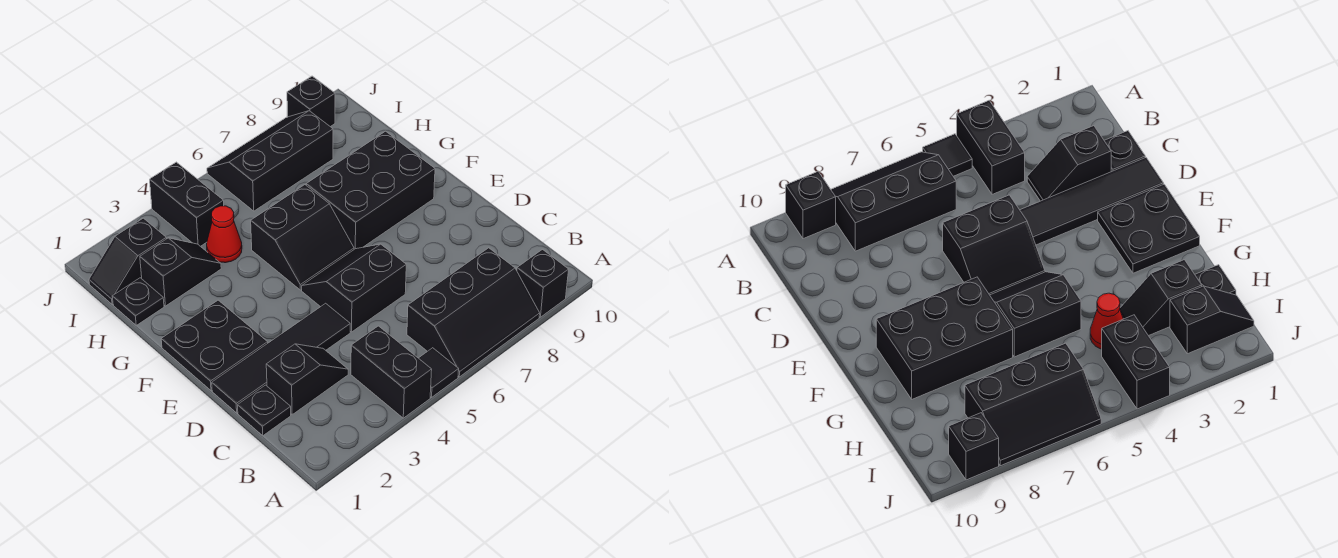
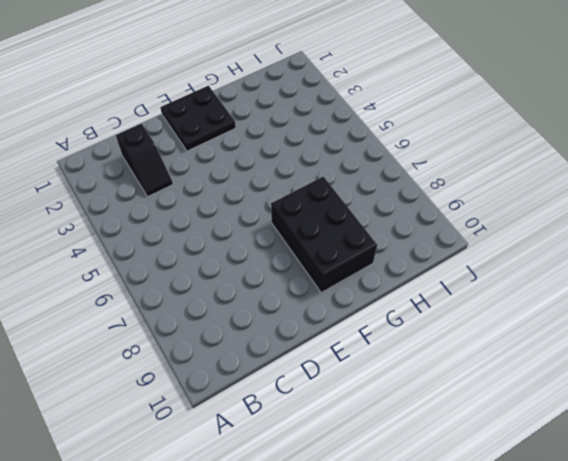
none -> black brick A4:B4 level 1
none -> black tile A5 level 1
none -> black slope A6:B8 level 1 top B

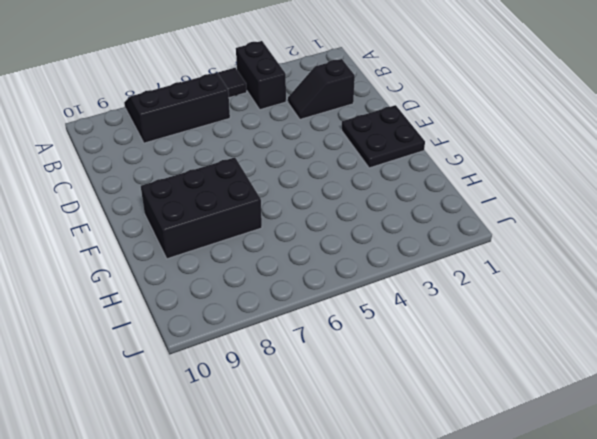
none -> black brick A9 level 1
none -> black plate C1 level 1
none -> black tile D1:D4 level 1

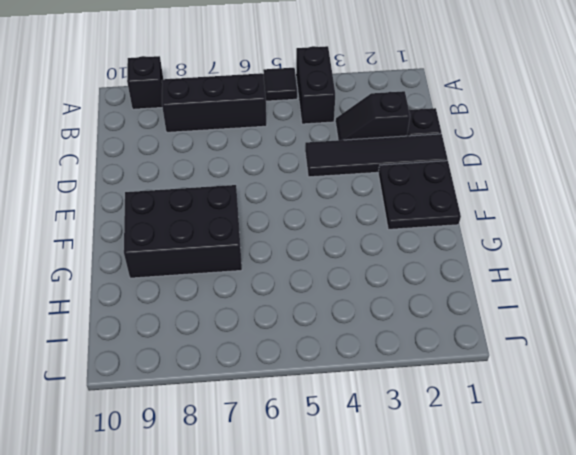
none -> black slope D5:E6 level 1 top D
none -> black slope F5:G6 level 1 top G
none -> black plate H1 level 1

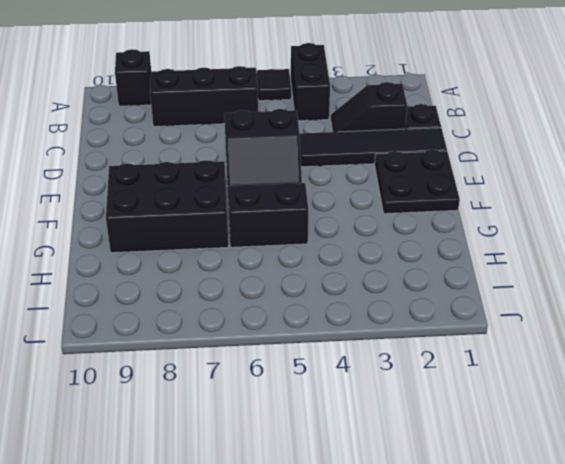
none -> black plate H1 level 1
none -> black slope H2:H3 level 1 top 2
none -> red cone H4 level 1

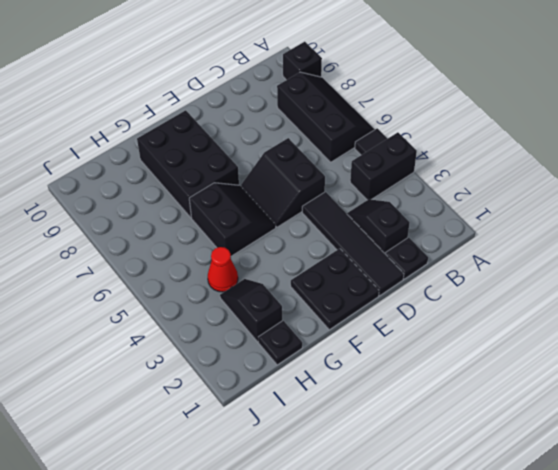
none -> black slope I1:I2 level 1 top 2
none -> black brick I4:J4 level 1
none -> black slope I6:J8 level 1 top I

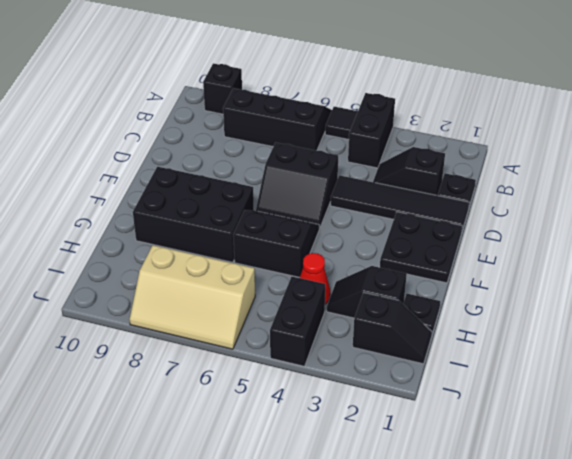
tan slope I6:J8 level 1 top I -> black slope I6:J8 level 1 top I
none -> black brick J9 level 1

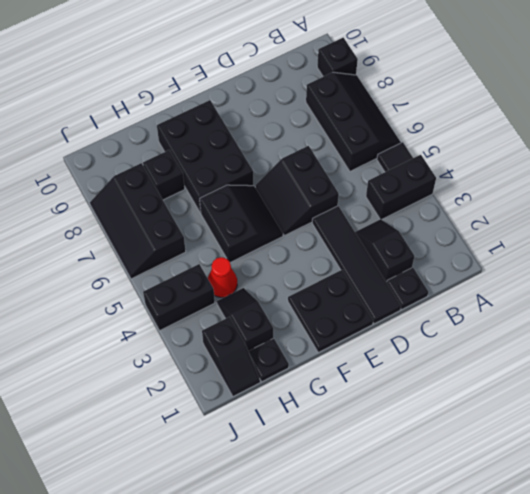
black brick H8 level 1 -> black brick J9 level 1

